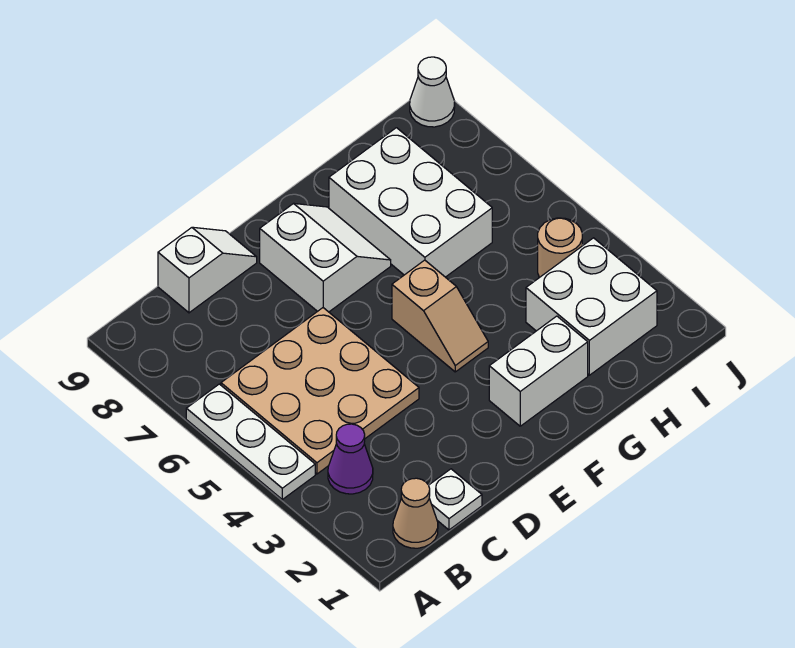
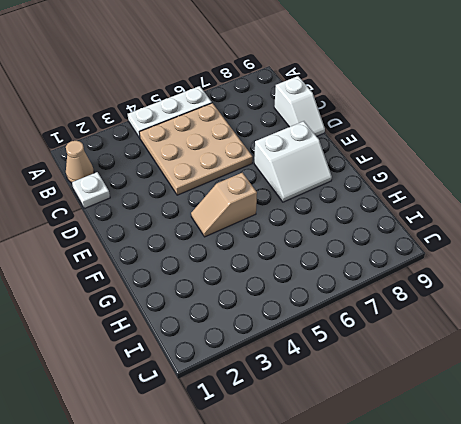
none -> purple cone B3 level 1
none -> white brick F2:G2 level 1
none -> white brick G6:H8 level 1

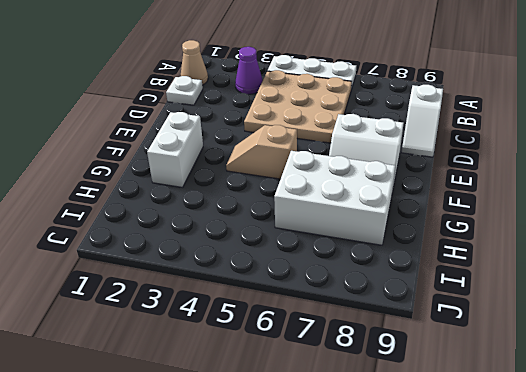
none -> white brick H2:I3 level 1
none -> tan round brick I4 level 1
none -> white cone J9 level 1

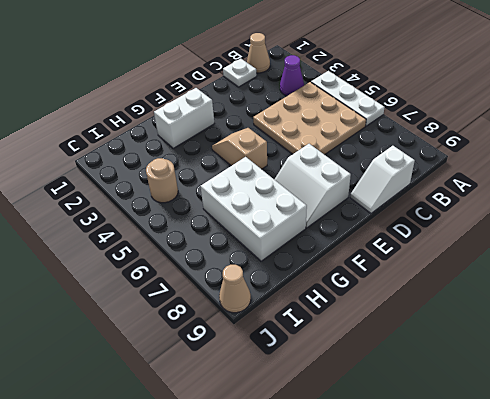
tan cone J9 level 1 -> white cone J9 level 1
none -> white brick H2:I3 level 1

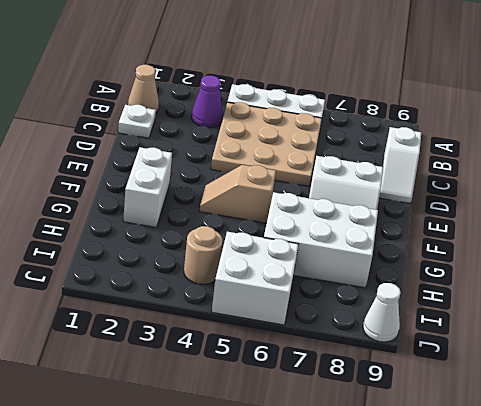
white brick I5:J6 level 1 -> white brick H2:I3 level 1

